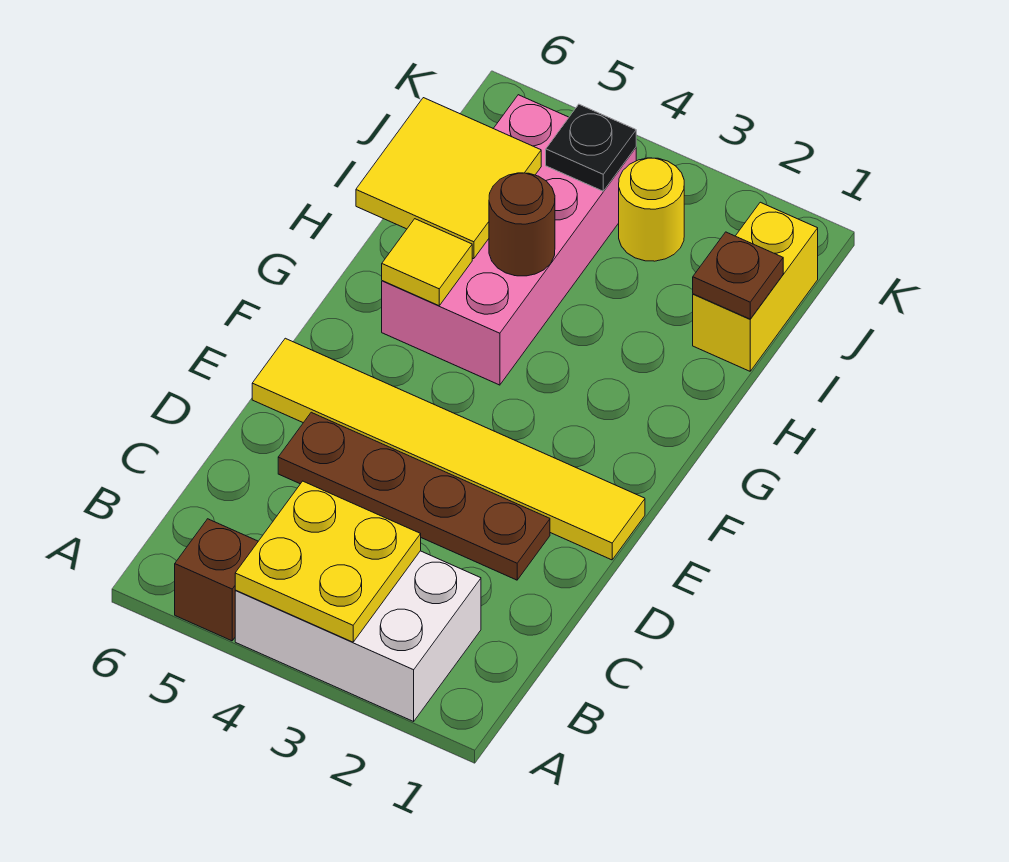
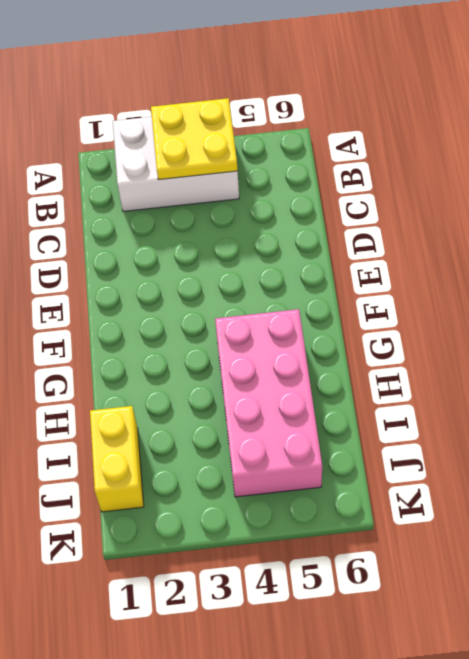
none -> brown brick A5 level 1
none -> brown plate D2:D5 level 1
none -> yellow tile E1:E6 level 1

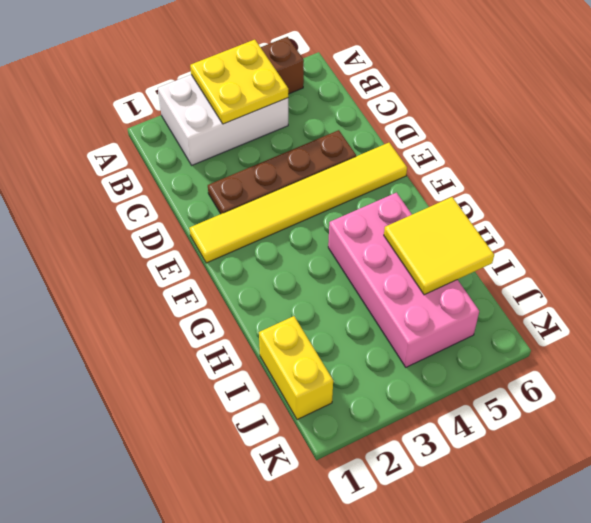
none -> yellow round brick J3 level 1
none -> yellow tile G5 level 2
none -> brown round brick H4 level 2

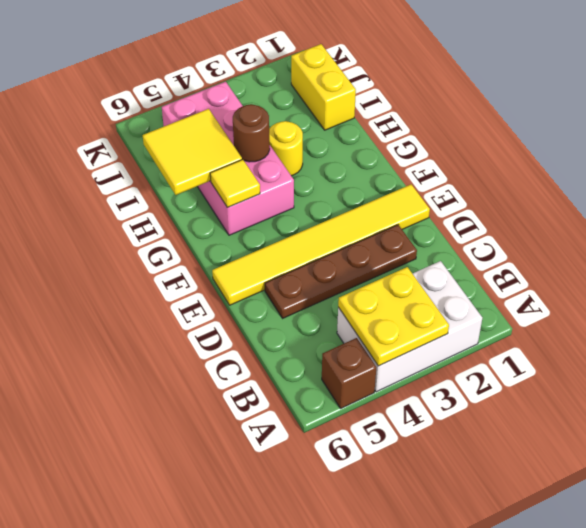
yellow round brick H3 level 1 -> yellow round brick J3 level 1
none -> brown plate I1 level 2
none -> black plate J4 level 2

